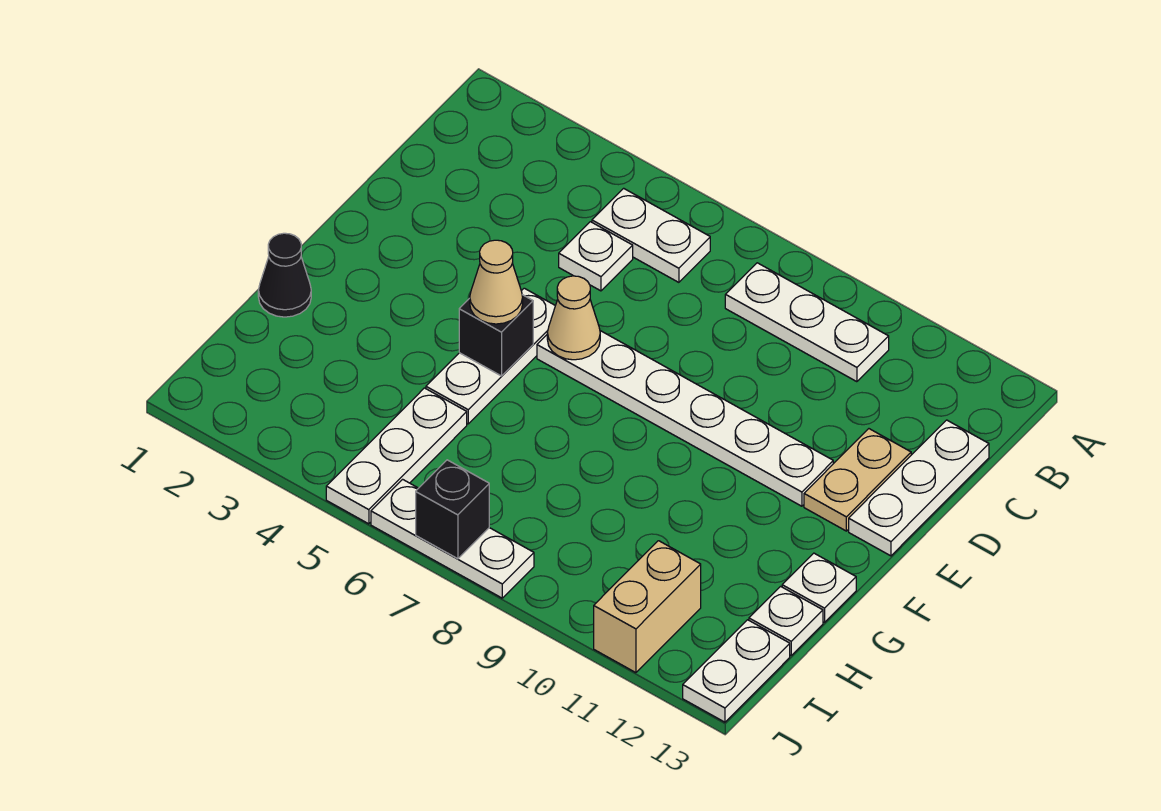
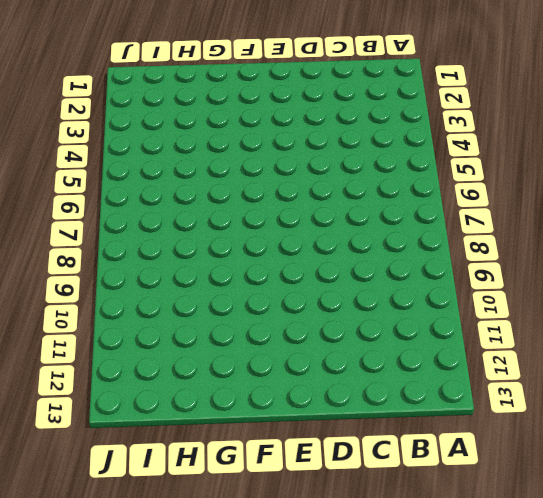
none -> white plate B5:B6 level 1
none -> white plate B8:B10 level 1
none -> white plate C5 level 1

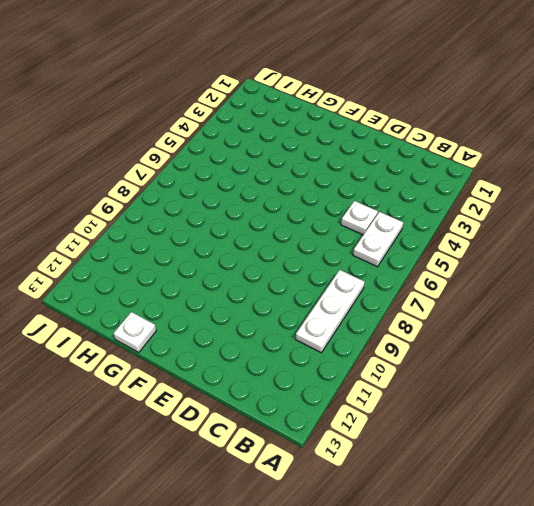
none -> white plate C13:E13 level 1
none -> tan plate D12:E12 level 1
none -> white plate E5:G5 level 1

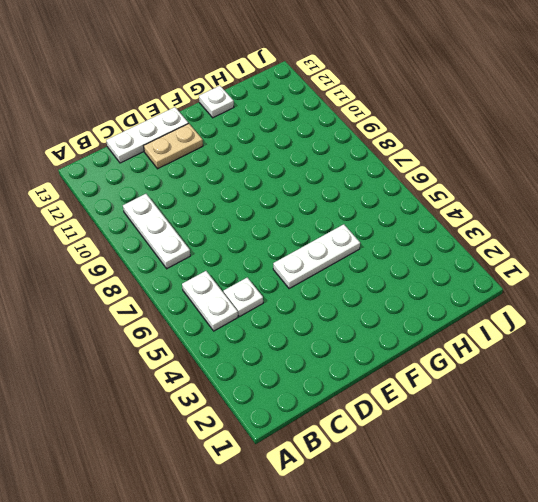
none -> white plate E6:E11 level 1
none -> black cone G1 level 1
none -> white plate H5:J5 level 1

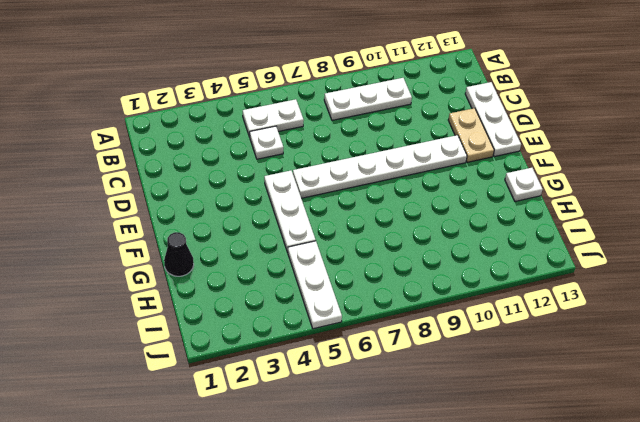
none -> white plate H13 level 1
none -> tan brick I11:J11 level 1
none -> white plate I13:J13 level 1

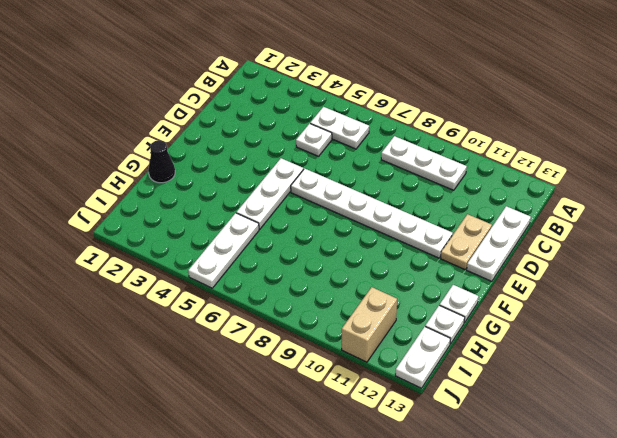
none -> white plate J6:J8 level 1
none -> tan cone E6 level 2
none -> black brick F5 level 2

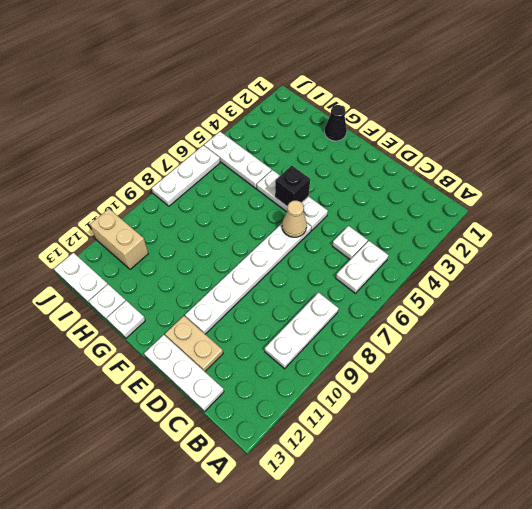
none -> black brick J7 level 2
none -> tan cone F5 level 3

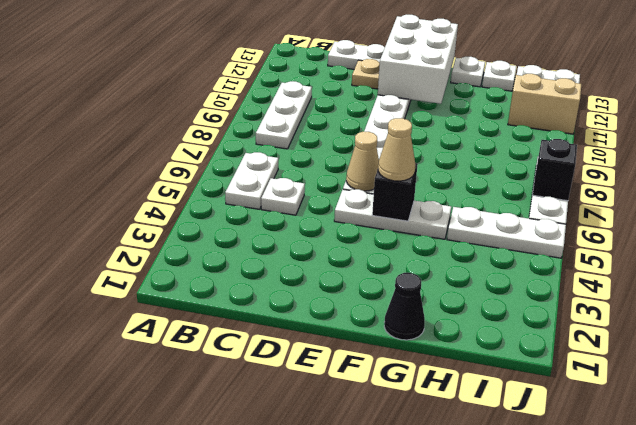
white brick E11:F13 level 2 -> none

